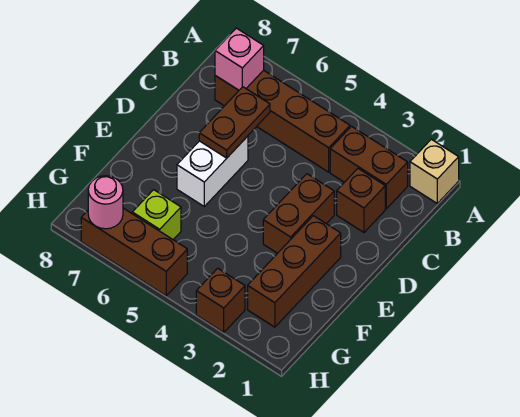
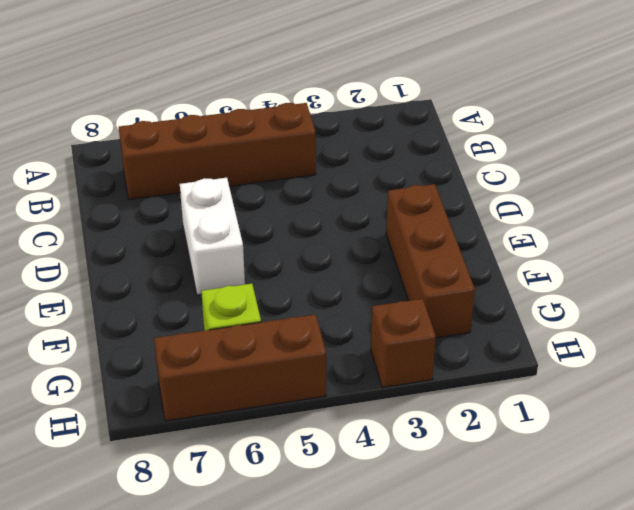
none -> tan brick A1 level 1
none -> brown brick B2:B3 level 1
none -> brown brick C2 level 1

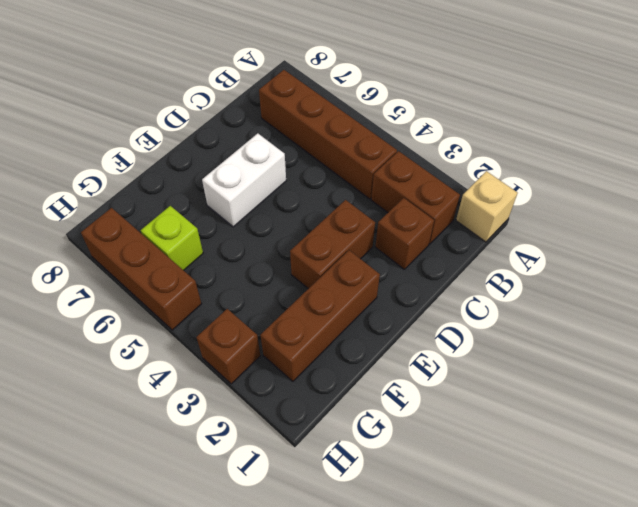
none -> pink brick B7 level 2
none -> brown plate C6:D6 level 2
none -> pink round brick H7 level 2

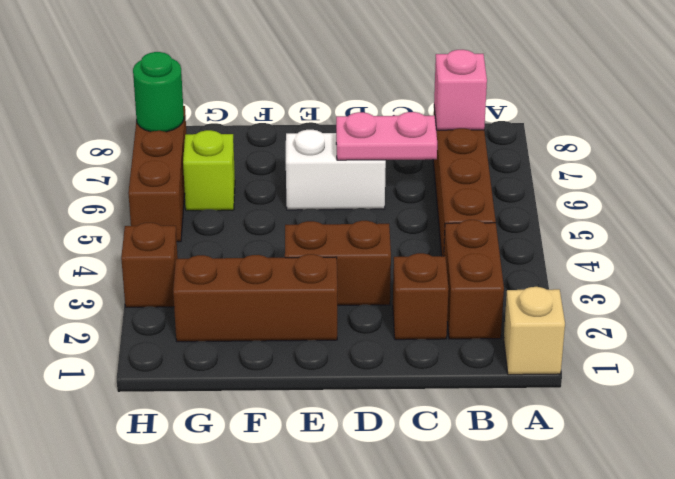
pink plate C6:D6 level 2 -> brown plate C6:D6 level 2
green round brick H7 level 2 -> pink round brick H7 level 2

